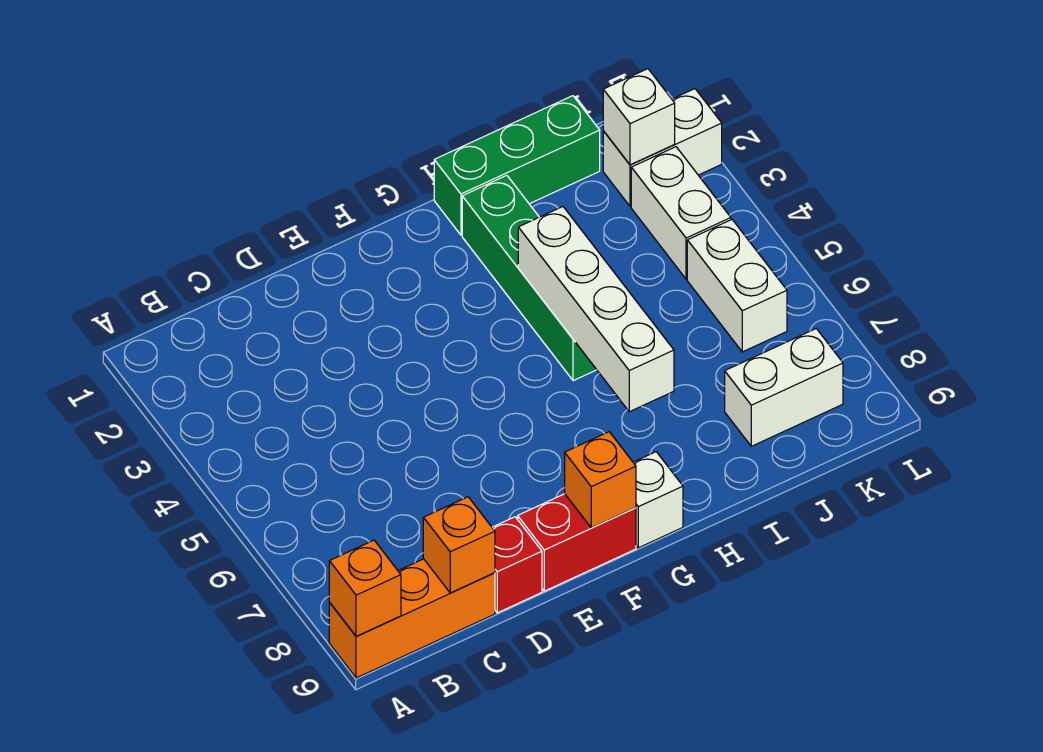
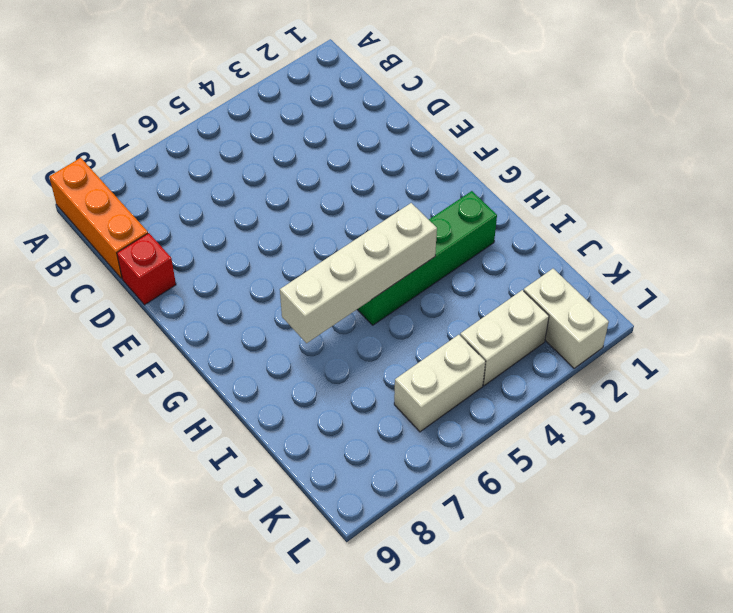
none -> red brick E9:F9 level 1
none -> white brick G9 level 1
none -> green brick H1:J1 level 1

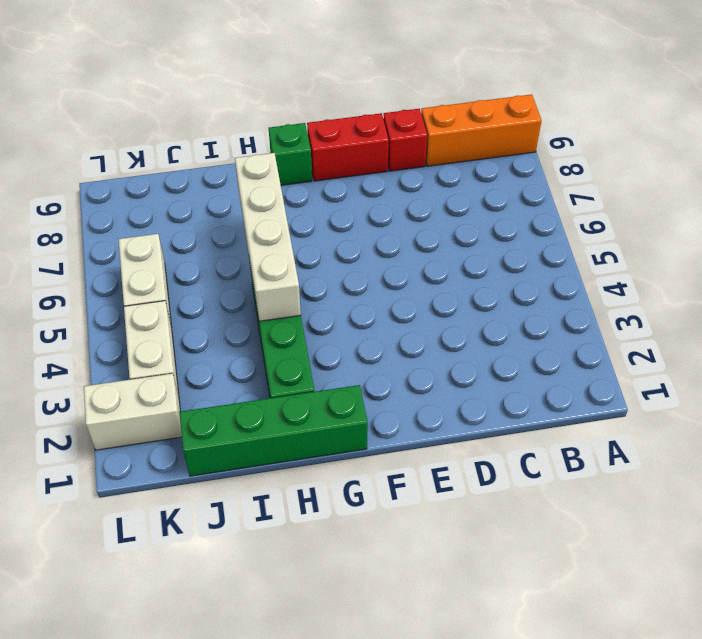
green brick G1:J1 level 1 -> green brick H1:J1 level 1
green brick G9 level 1 -> white brick G9 level 1
none -> white brick J8:K8 level 1
none -> orange brick A9 level 2
none -> orange brick C9 level 2

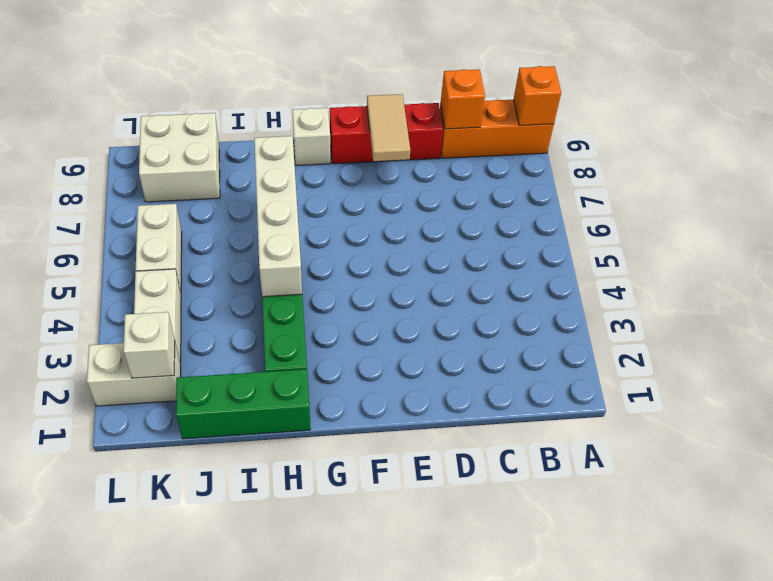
tan tile E8:E9 level 2 -> none
white brick J8:K9 level 1 -> white brick J8:K8 level 1
none -> orange brick F9 level 2

